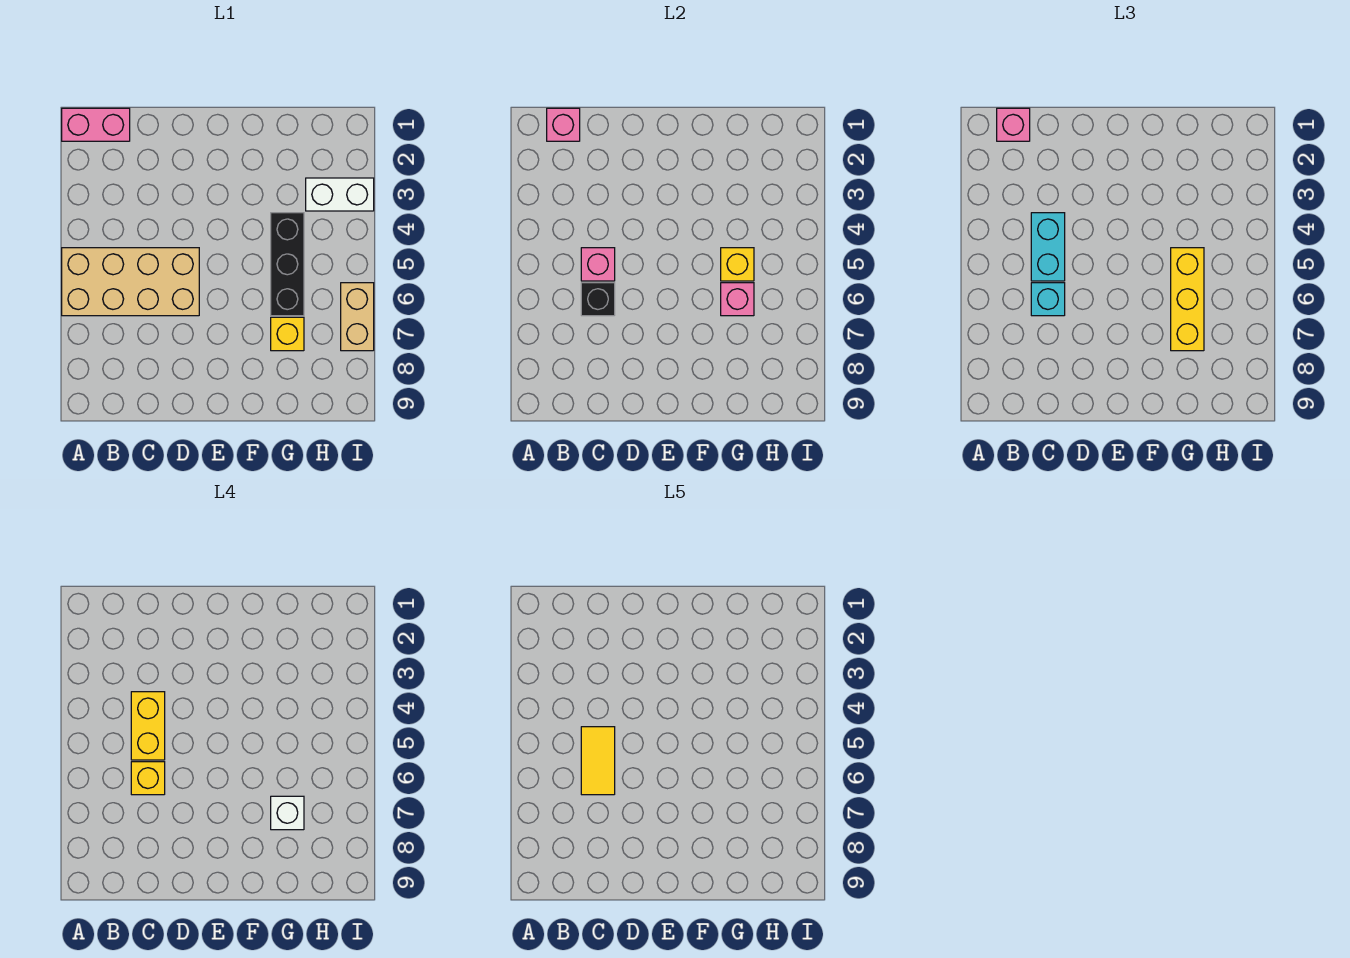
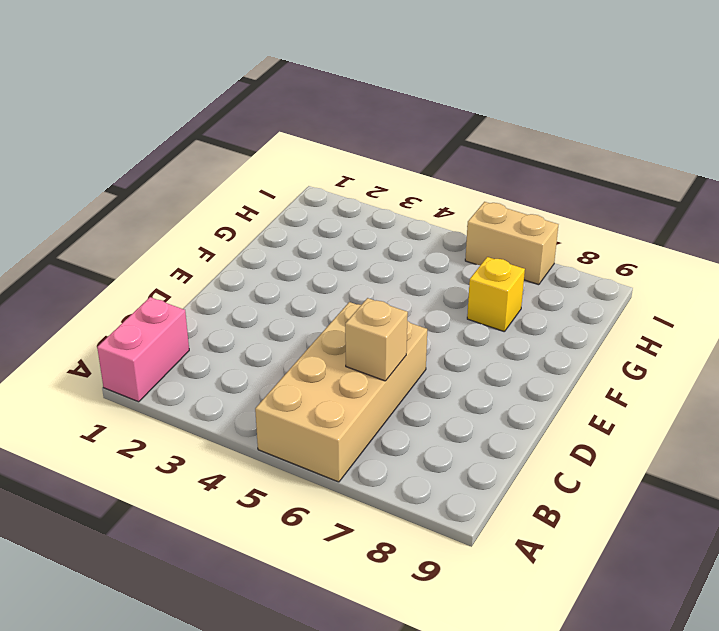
tan brick C6 level 2 -> black brick C6 level 2
none -> black brick G4:G6 level 1
none -> white brick H3:I3 level 1
none -> pink brick B1 level 2

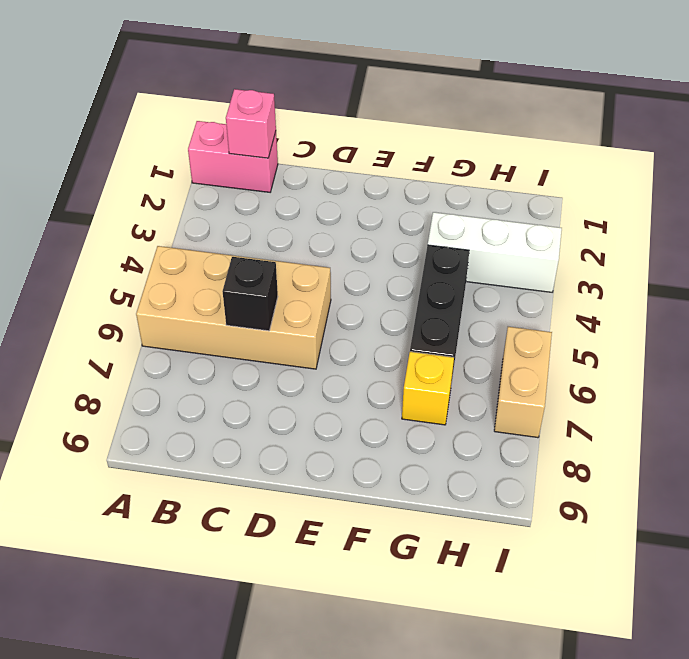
white brick G3:I3 level 1 -> white brick H3:I3 level 1
none -> pink brick C5 level 2
none -> yellow brick G5 level 2
none -> pink brick G6 level 2

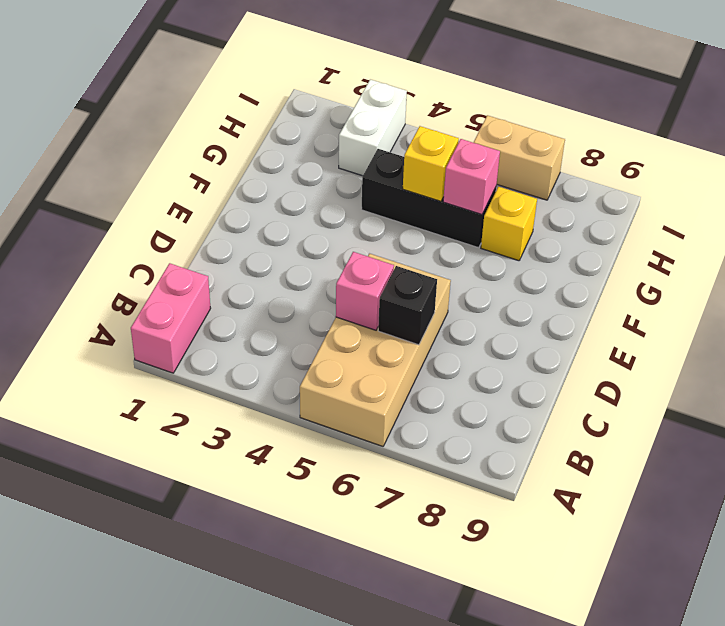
none -> pink brick B1 level 2
none -> pink brick B1 level 3
none -> cyan brick C4:C5 level 3

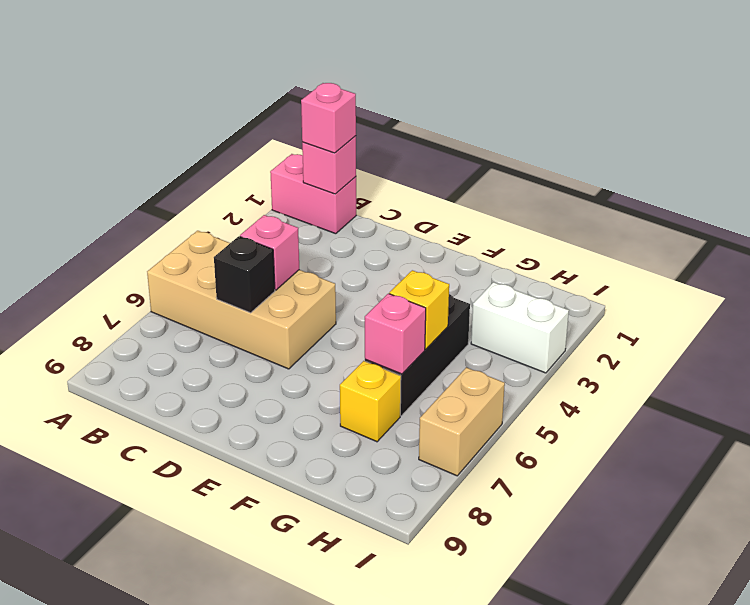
none -> cyan brick C4:C5 level 3
none -> cyan brick C6 level 3
none -> yellow brick G5:G7 level 3

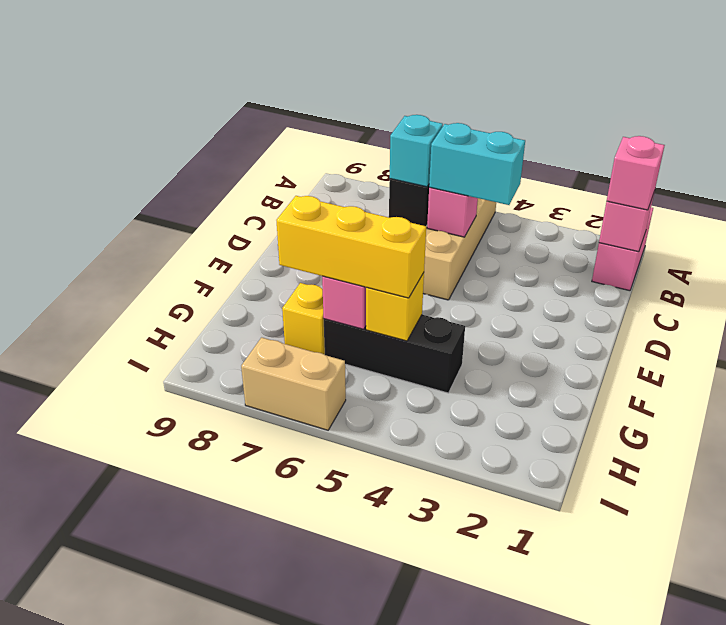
none -> white brick H3:I3 level 1
none -> yellow brick C4:C5 level 4
none -> yellow brick C6 level 4

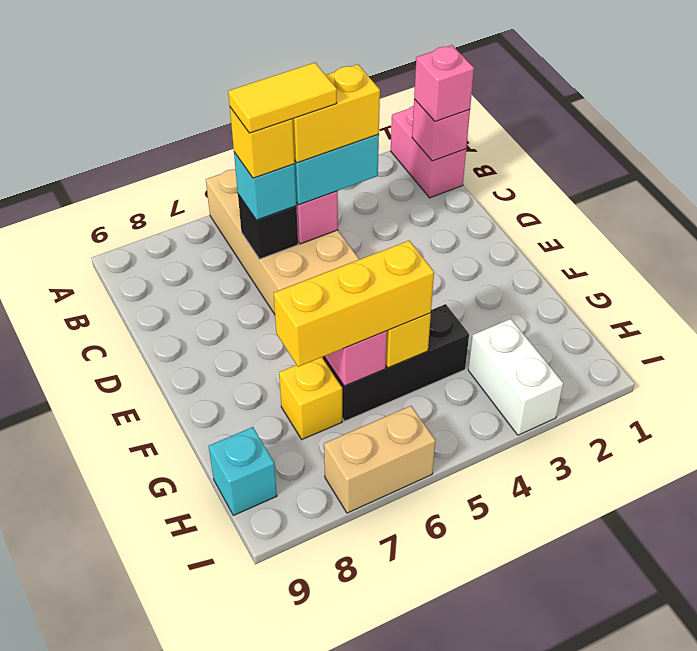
cyan brick H9 level 1 -> none
none -> white brick G7 level 4

